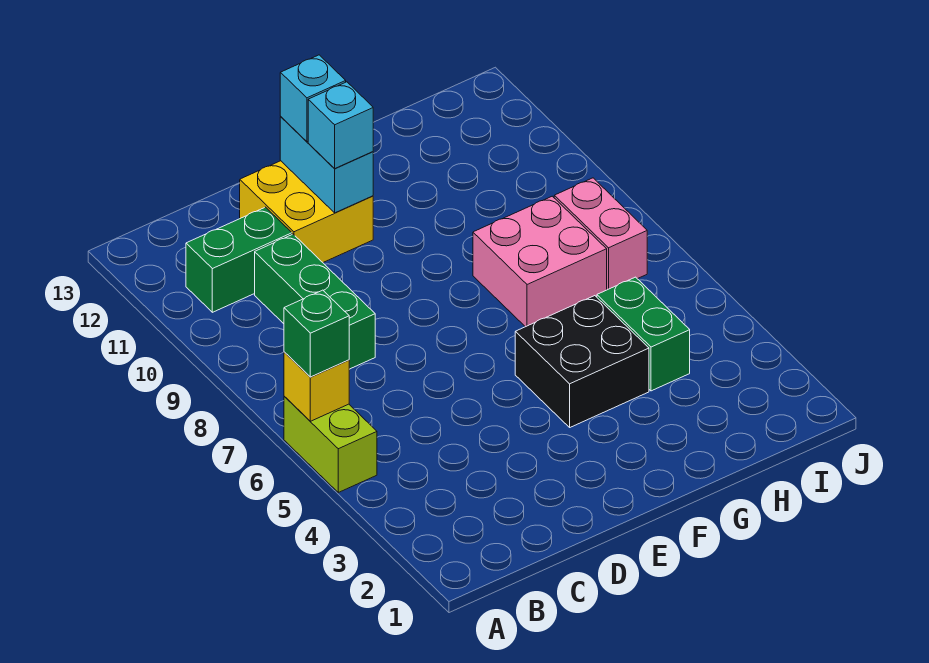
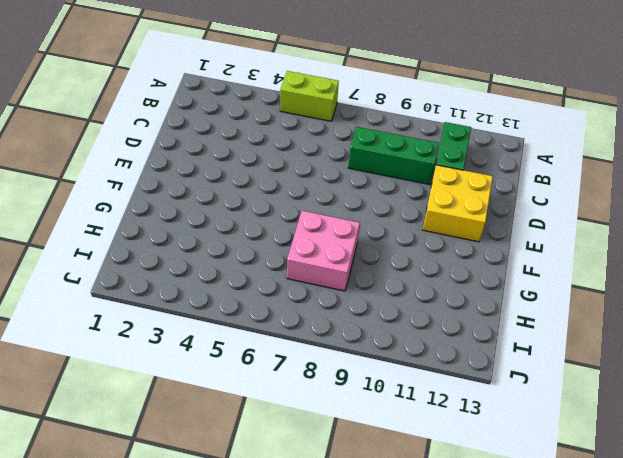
none -> black brick F4:G5 level 1
none -> green brick H4:H5 level 1
none -> pink brick I7:I8 level 1

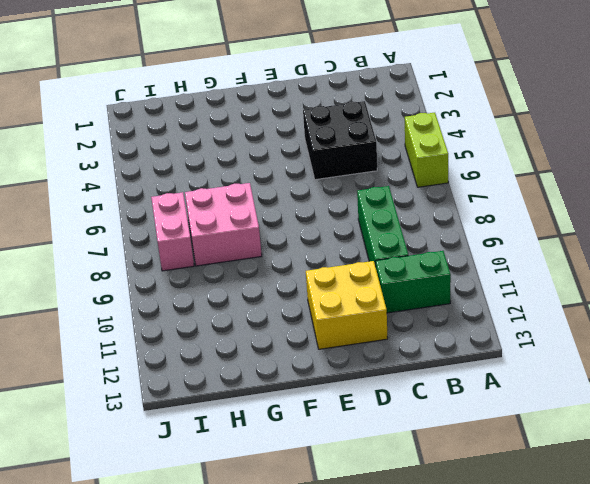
black brick C4:D5 level 1 -> black brick F4:G5 level 1
none -> green brick H4:H5 level 1
none -> yellow brick A6 level 2
none -> cyan brick E11:E12 level 2

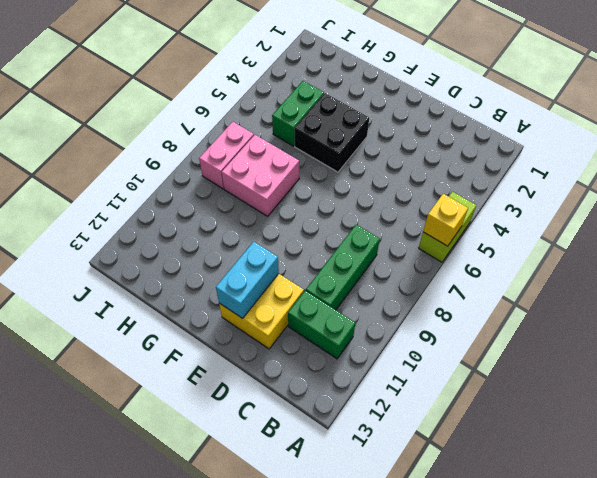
none -> green brick A6 level 3
none -> cyan brick E11 level 3
none -> cyan brick E12 level 3

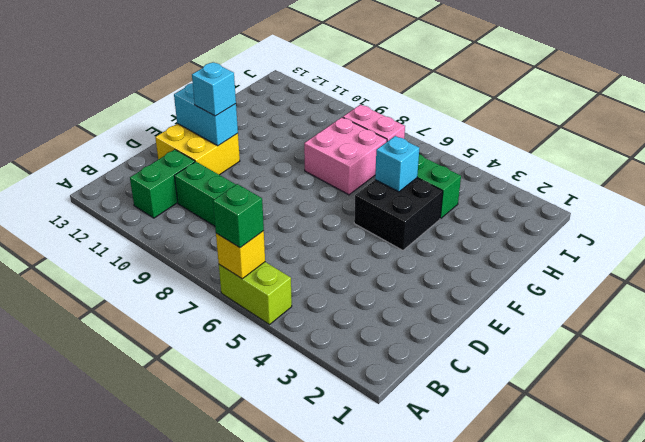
cyan brick G5 level 2 -> cyan brick E12 level 3

